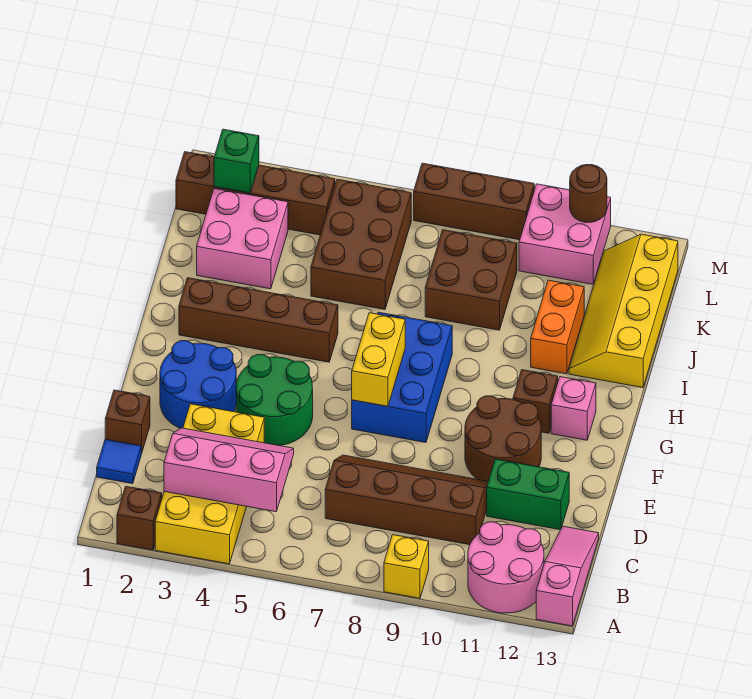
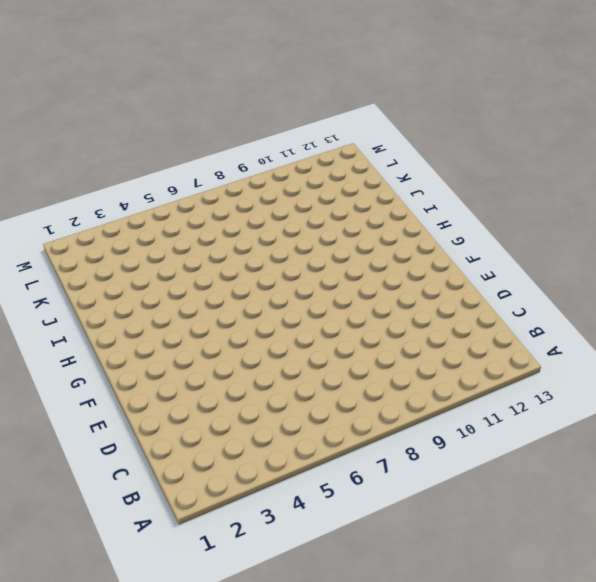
none -> brown brick A2 level 1
none -> yellow brick A3:D4 level 1
none -> yellow brick A9 level 1

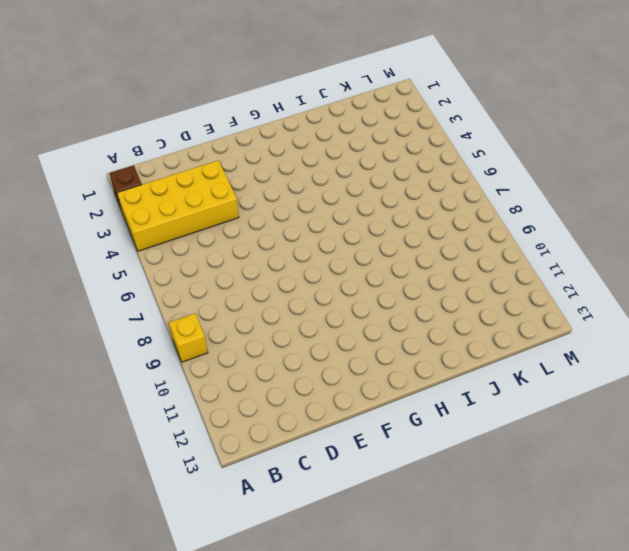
none -> pink round brick A11:B12 level 1
none -> pink slope A13:C13 level 1 top A
none -> blue tile C1 level 1

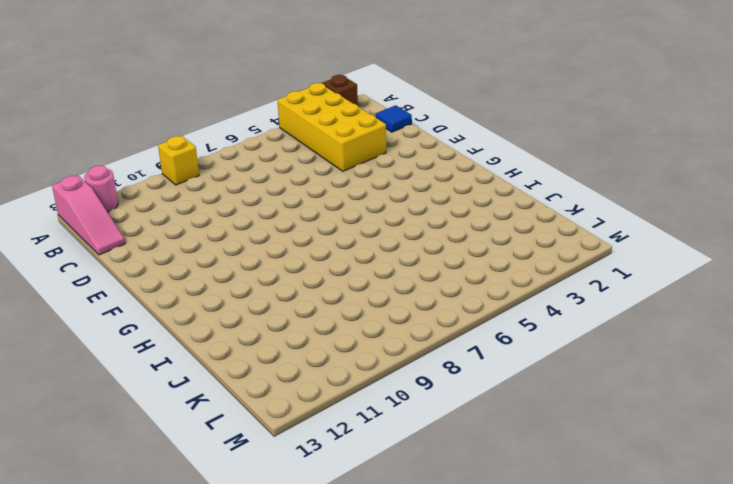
pink round brick A12 level 1 -> pink round brick A11:B12 level 1
none -> brown slope C7:D10 level 1 top C
none -> brown brick D1 level 1
none -> green brick D11:D12 level 1

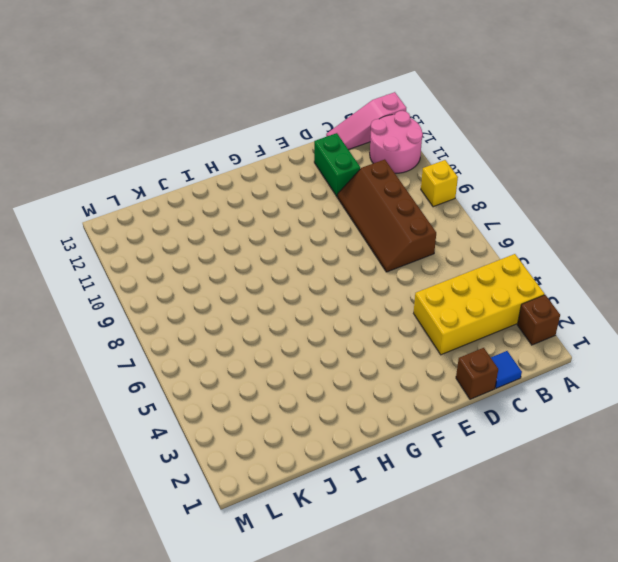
none -> blue round brick E2:F3 level 1
none -> green round brick E4:F5 level 1
none -> brown round brick E10:F11 level 1

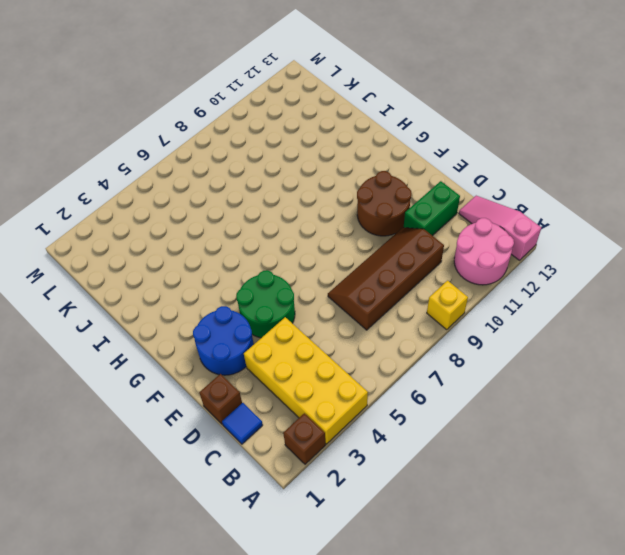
none -> blue brick F7:H8 level 1
none -> brown brick G11 level 1
none -> pink brick G12 level 1

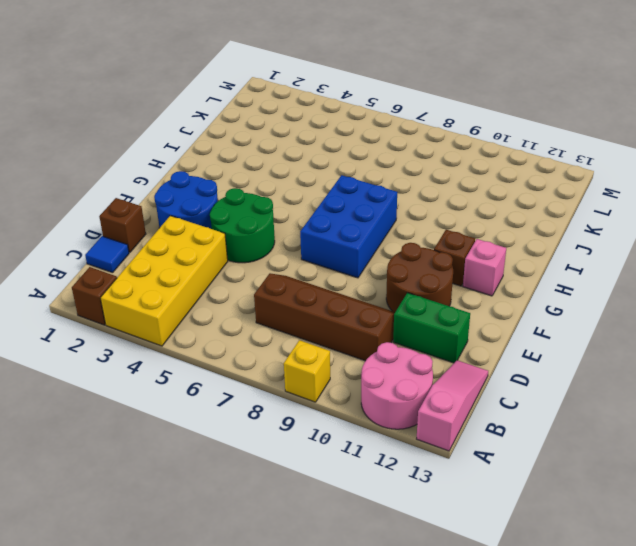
none -> brown brick H2:H5 level 1
none -> orange brick I11:J11 level 1
none -> yellow slope I12:L13 level 1 top 13

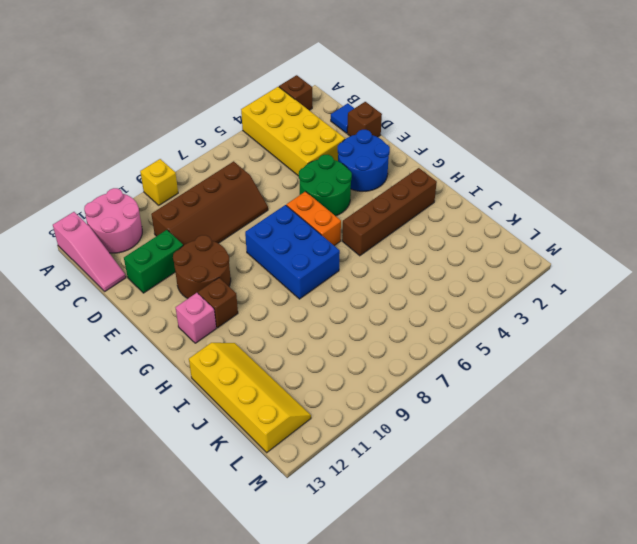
orange brick F6:G6 level 1 -> orange brick I11:J11 level 1
none -> pink brick J2:K3 level 1
none -> brown brick J5:L6 level 1
none -> brown brick J8:K9 level 1

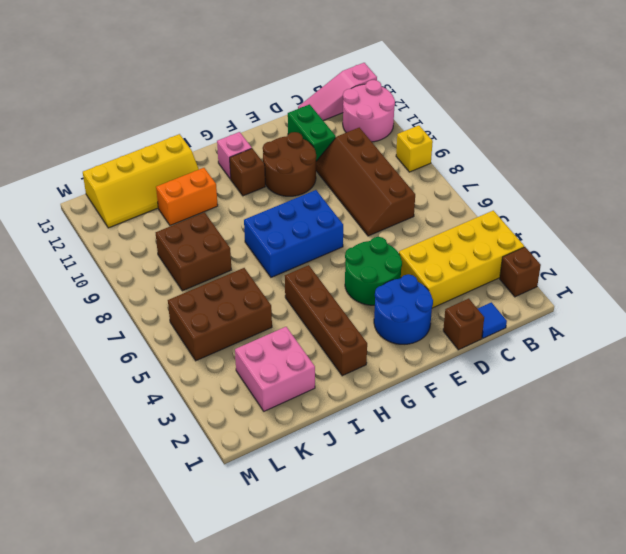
none -> brown brick L1:L4 level 1
none -> pink brick L10:M11 level 1
none -> brown brick M7:M9 level 1

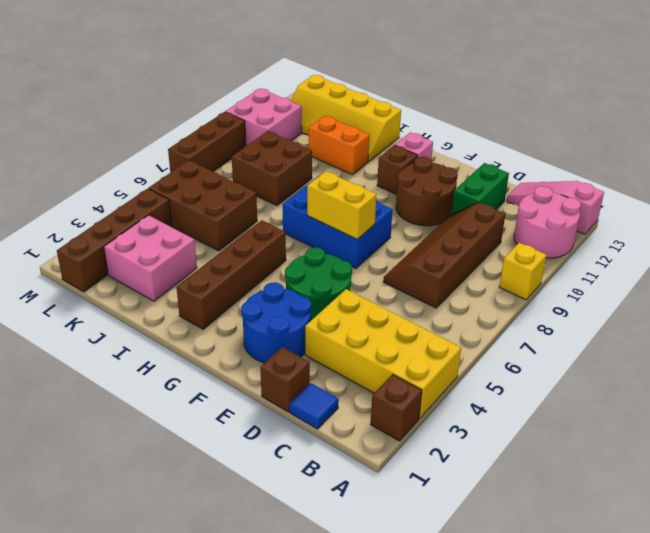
none -> pink slope B3:C5 level 2 top B
none -> green brick L2 level 2
none -> brown round brick M11 level 2

